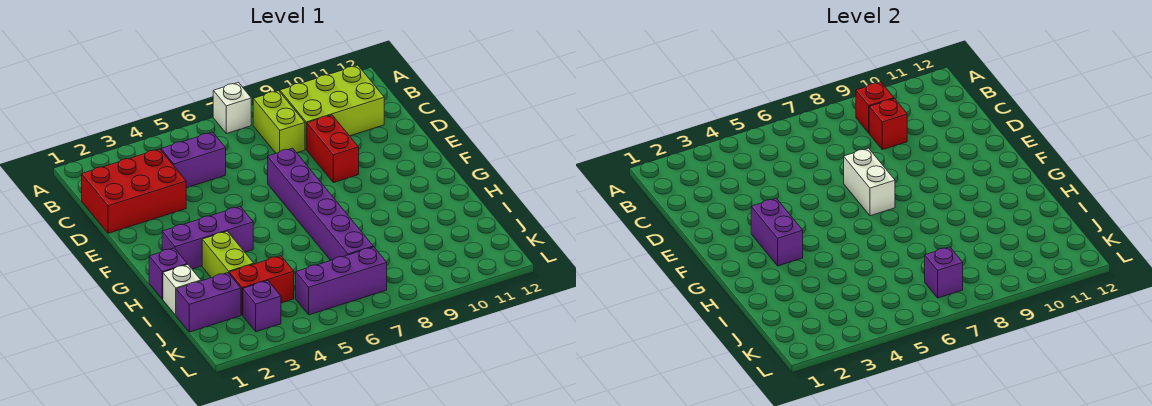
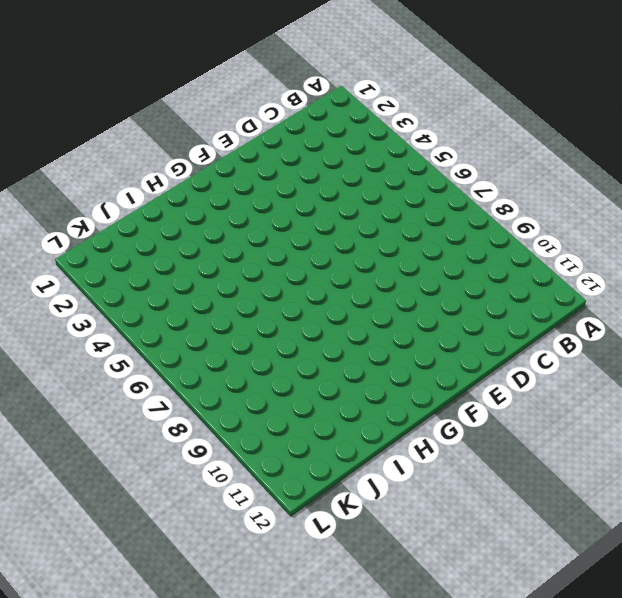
none -> white brick A7 level 1
none -> lime brick B8:C8 level 1
none -> lime brick B9:C11 level 1

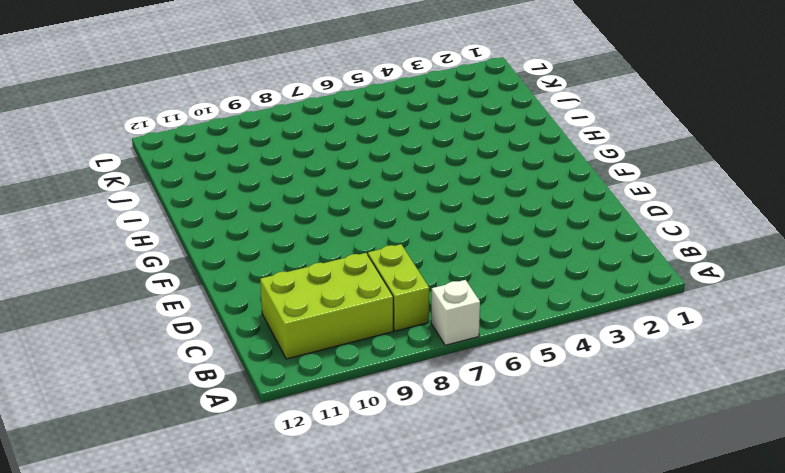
none -> red brick C1:D3 level 1
none -> purple brick C4:C5 level 1
none -> red brick D9:E9 level 1

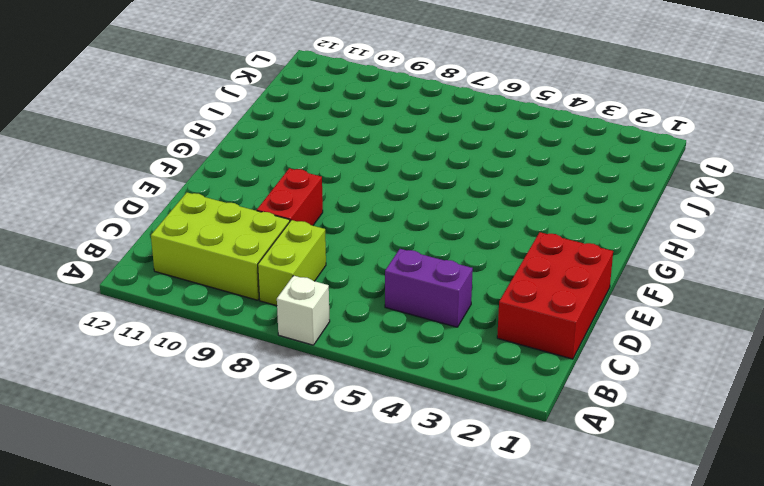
red brick C1:E2 level 1 -> red brick C1:D3 level 1
none -> purple brick E7:J7 level 1
none -> purple brick G2:G4 level 1
none -> purple brick H1 level 1

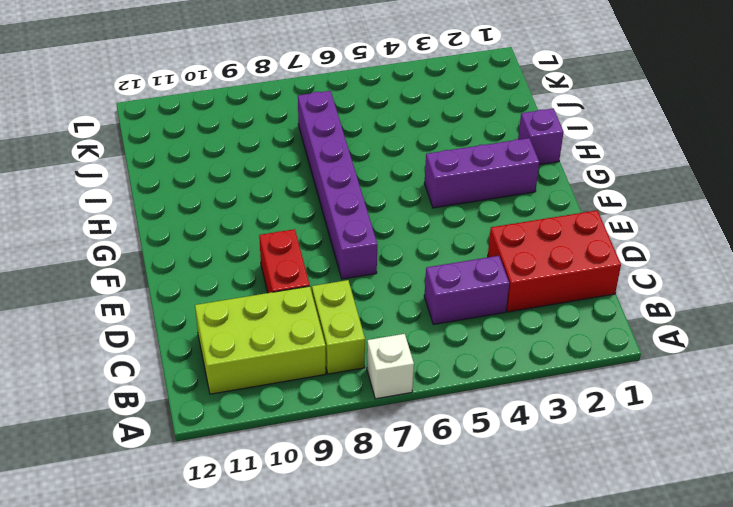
none -> lime brick H3:I3 level 1
none -> white brick I1 level 1
none -> purple brick J1:J2 level 1

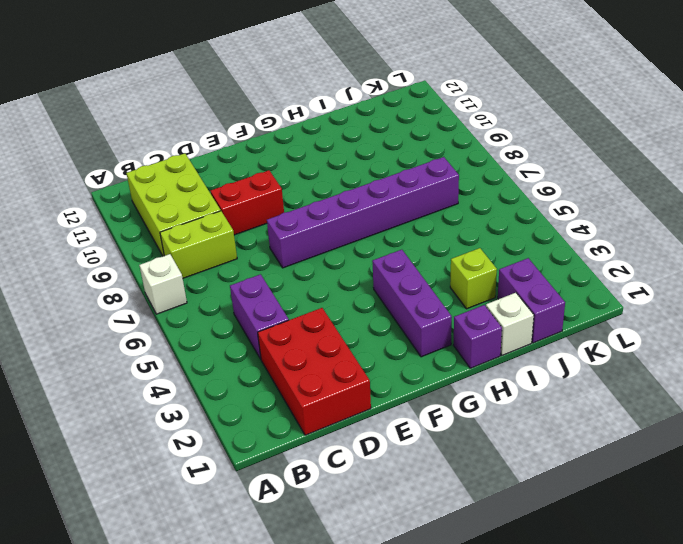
lime brick I3 level 1 -> lime brick H3:I3 level 1
none -> red brick J3:J4 level 1
none -> purple brick K3 level 1
none -> purple brick K5:K7 level 1

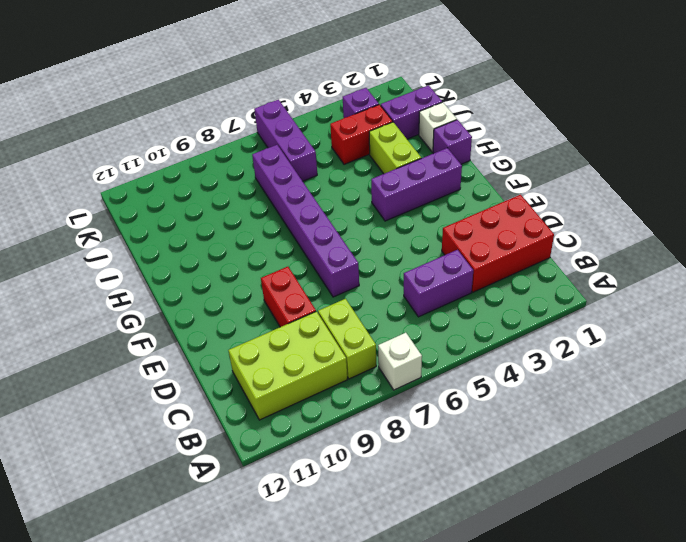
purple brick J6:L6 level 1 -> purple brick K5:K7 level 1
none -> red brick B9 level 2
none -> red brick C9 level 2
none -> white brick E7:F7 level 2

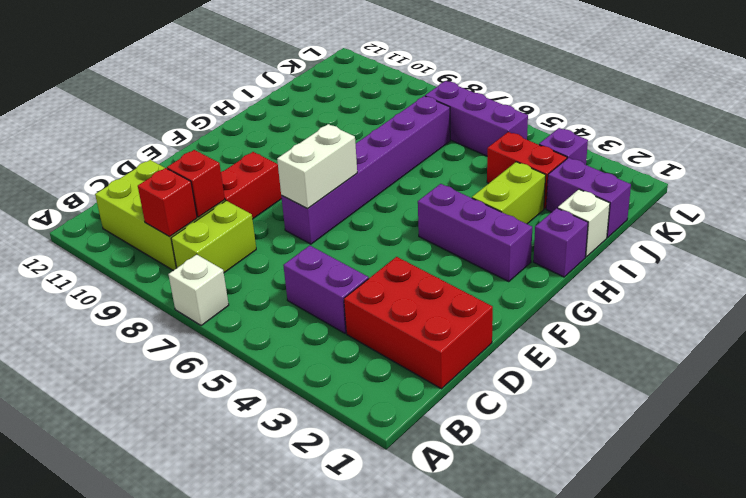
none -> purple brick F3:G3 level 2
none -> purple brick K7 level 2

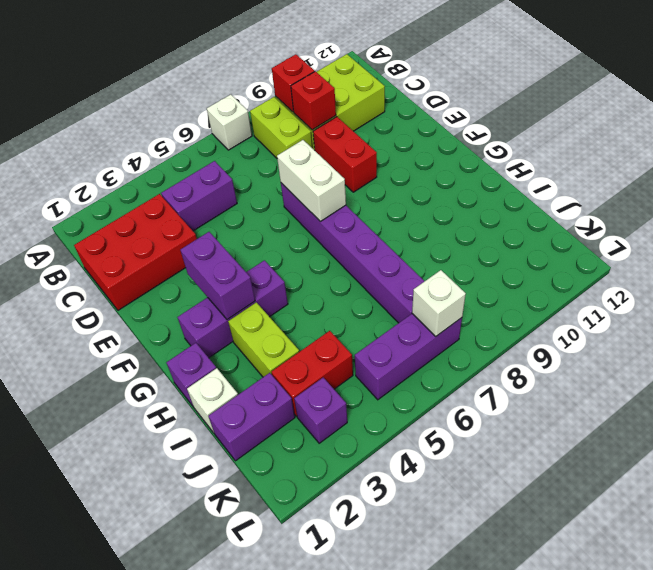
white brick K7 level 2 -> purple brick K7 level 2

